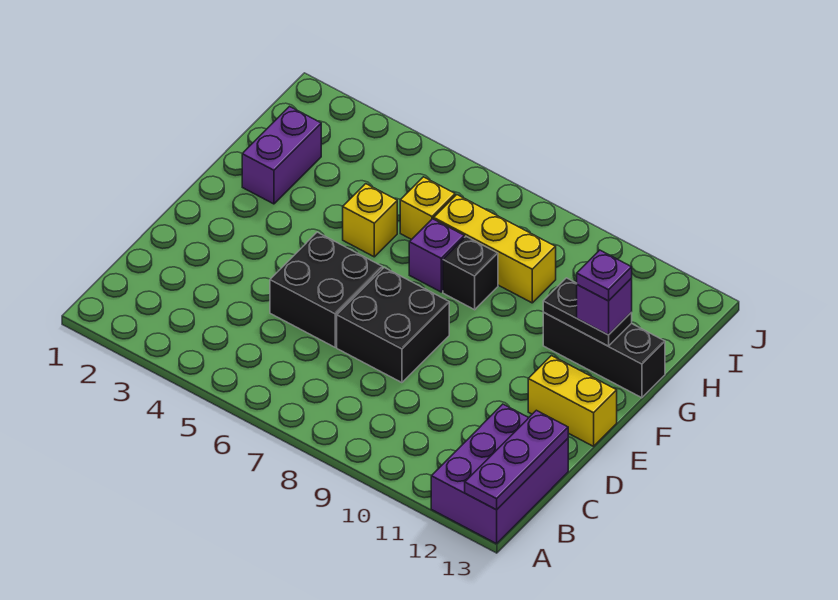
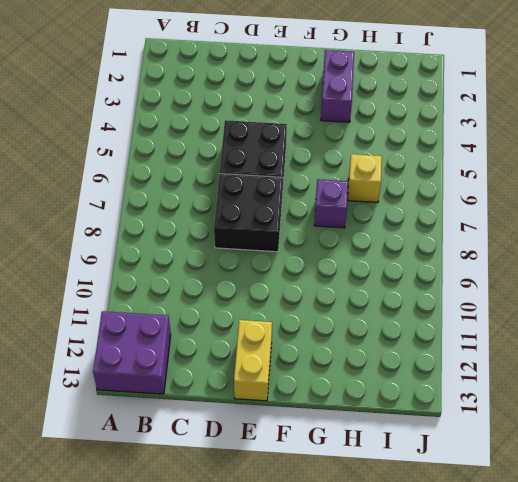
purple brick A12:B13 level 1 -> purple brick A12:C13 level 1
purple brick G2:G3 level 1 -> purple brick G2:H2 level 1
none -> yellow brick G5 level 1
none -> black brick G8 level 1
none -> black brick G11:G13 level 1

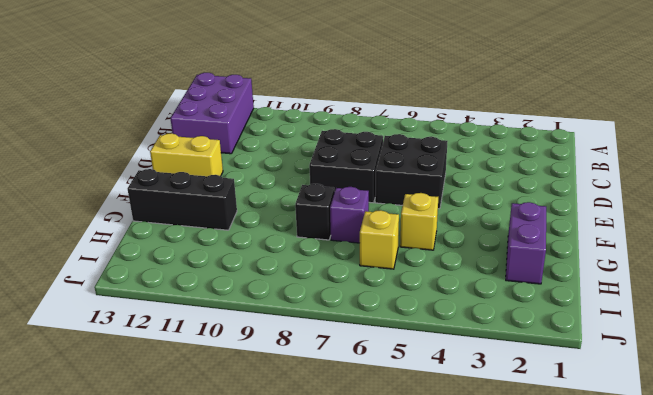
none -> yellow brick H7:H9 level 1
none -> purple plate A13:C13 level 2
none -> black plate G11:G12 level 2

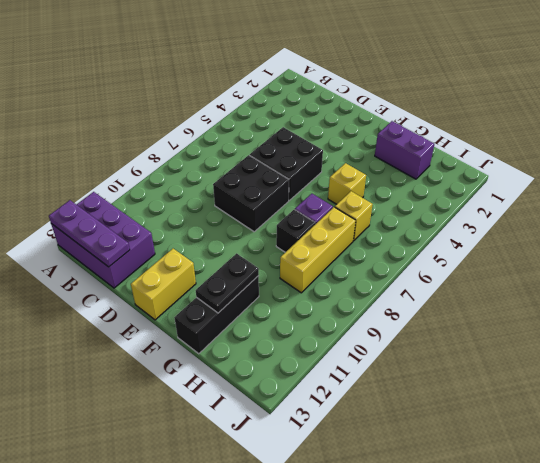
none -> purple brick G12 level 3
none -> purple plate G12 level 4

